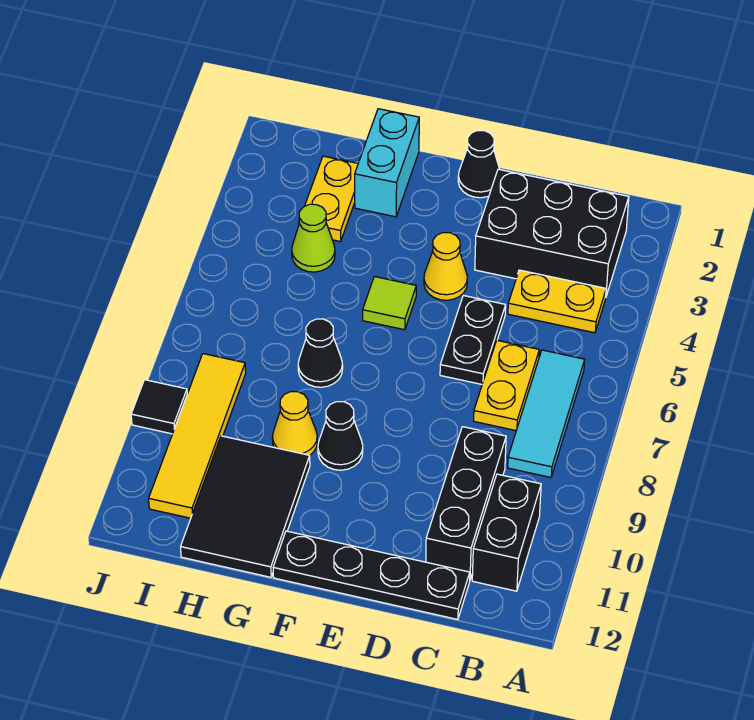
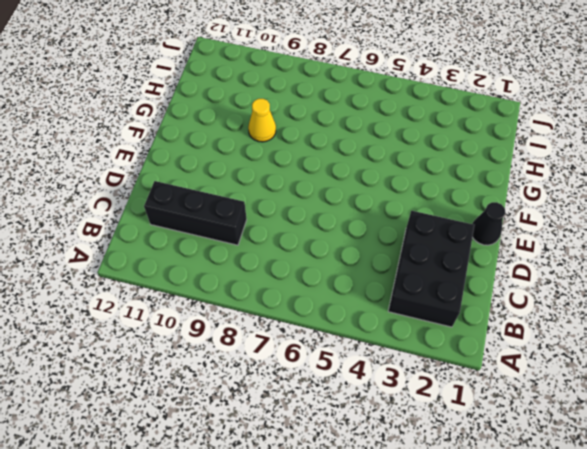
none -> yellow plate B4:C4 level 1
none -> cyan tile B6:B8 level 1
none -> black brick B10:B11 level 1

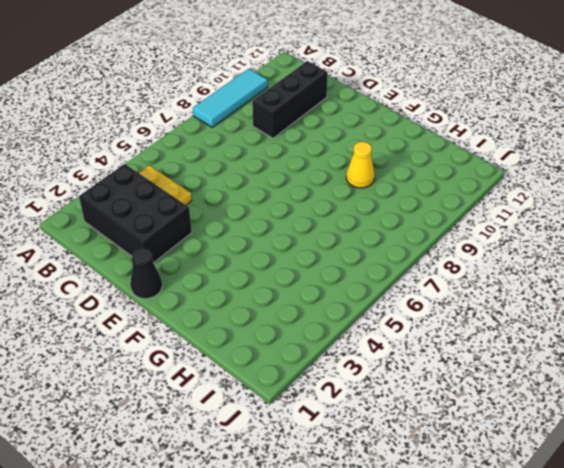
cyan tile A8:A10 level 1 -> cyan tile B6:B8 level 1
none -> black brick B10:B11 level 1
none -> yellow plate C6:C7 level 1
none -> black plate C12:F12 level 1

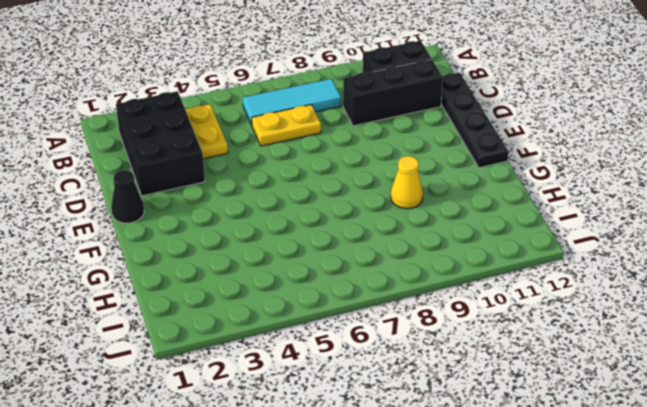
none -> black plate D5:D6 level 1
none -> yellow cone E4 level 1
none -> lime tile F5 level 1

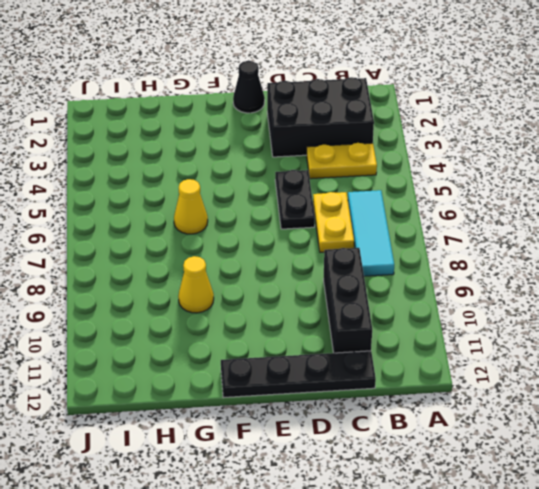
yellow cone G6 level 1 -> yellow cone E4 level 1
none -> black brick B10:B11 level 1
none -> lime tile F5 level 1
none -> black cone F9 level 1

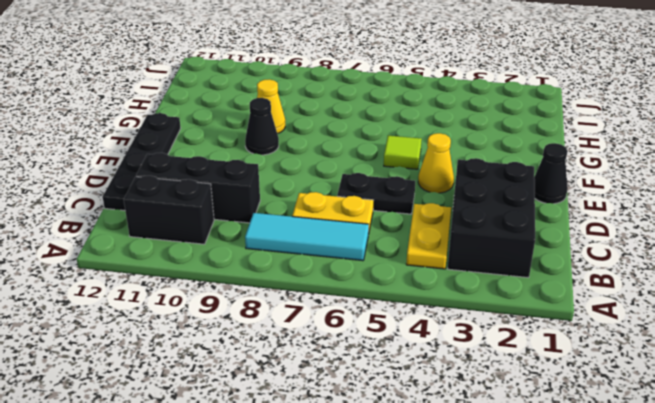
none -> cyan brick G1:G2 level 1
none -> black cone G7 level 1
none -> black tile G10:H12 level 1

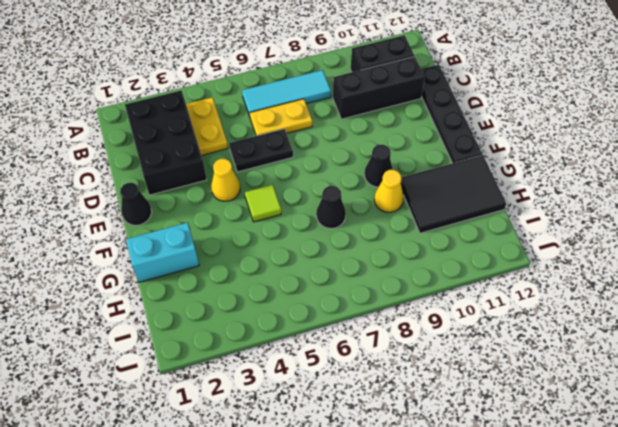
none -> yellow plate H2:H3 level 1
none -> lime cone H4 level 1
none -> yellow tile I8:I11 level 1

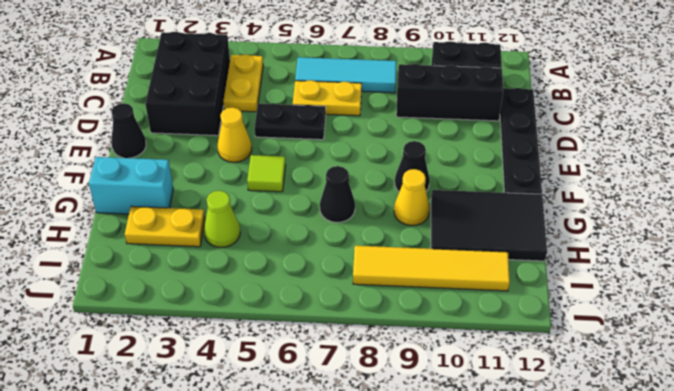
none -> black tile J9 level 1

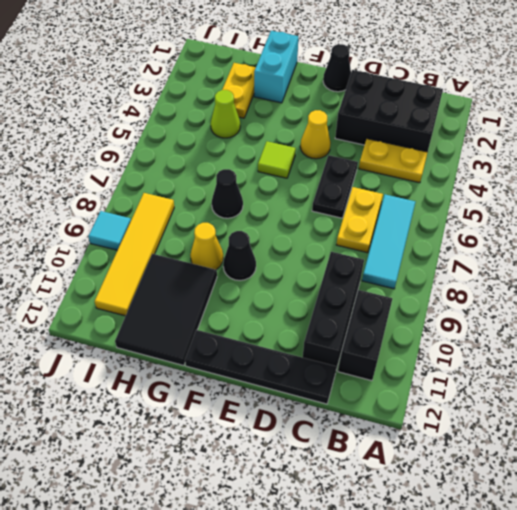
cyan tile J9 level 1 -> black tile J9 level 1

